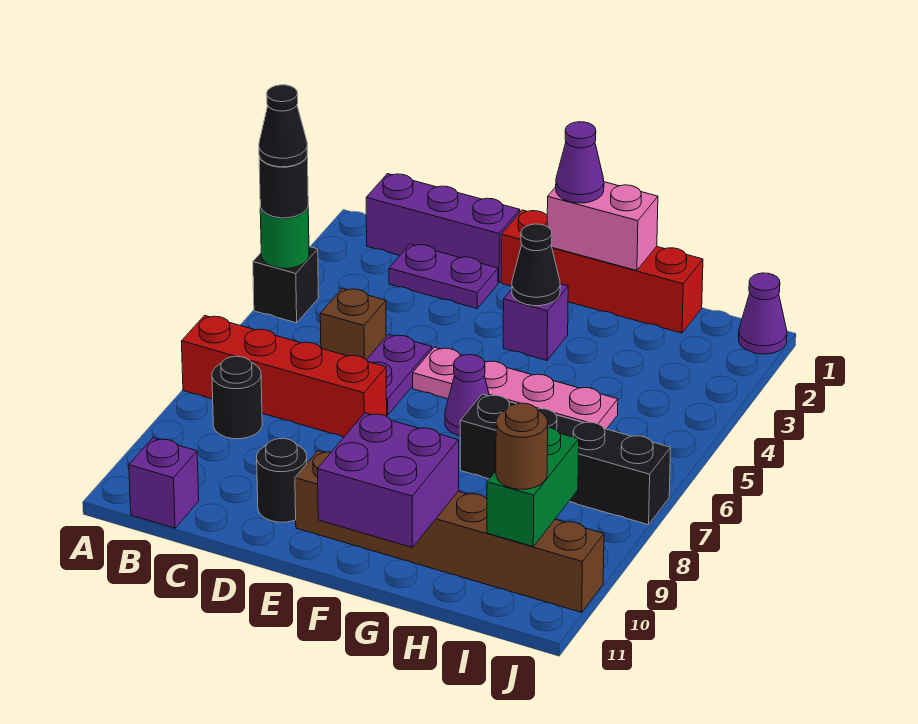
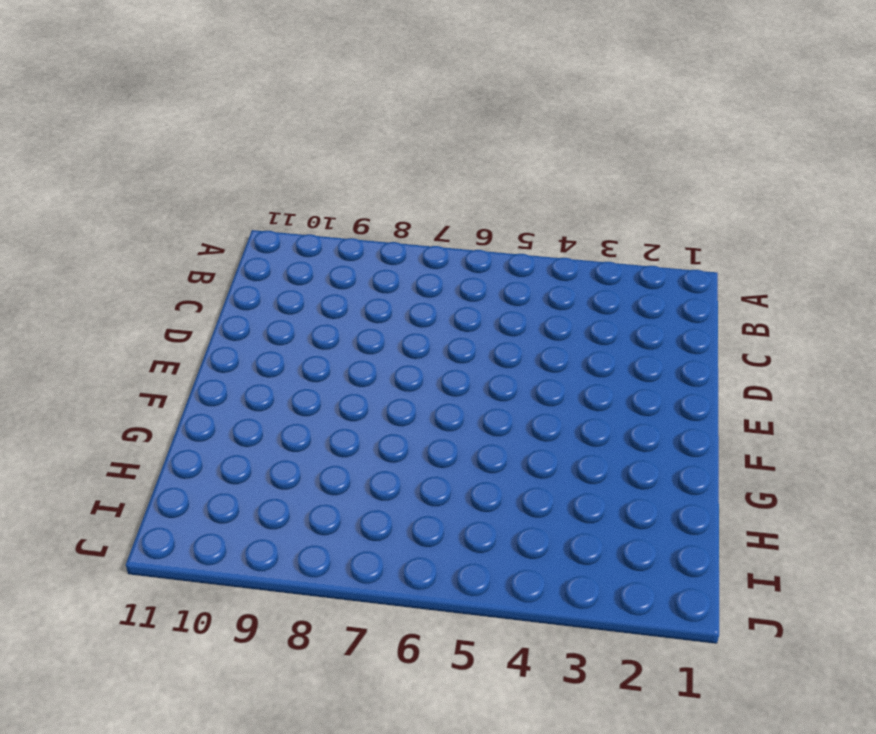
none -> black brick A4 level 1
none -> red brick A7:D7 level 1
none -> purple brick B1:D1 level 1

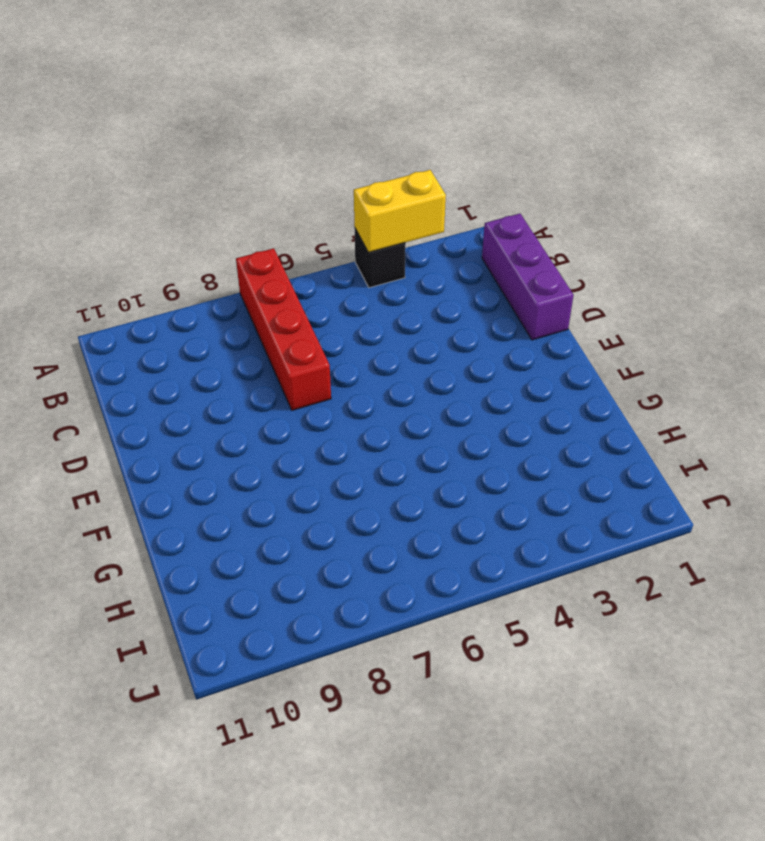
yellow brick A3:A4 level 2 -> green round brick A4 level 2
none -> black round brick B8 level 1
none -> purple brick B11 level 1
none -> purple plate C2:D2 level 1

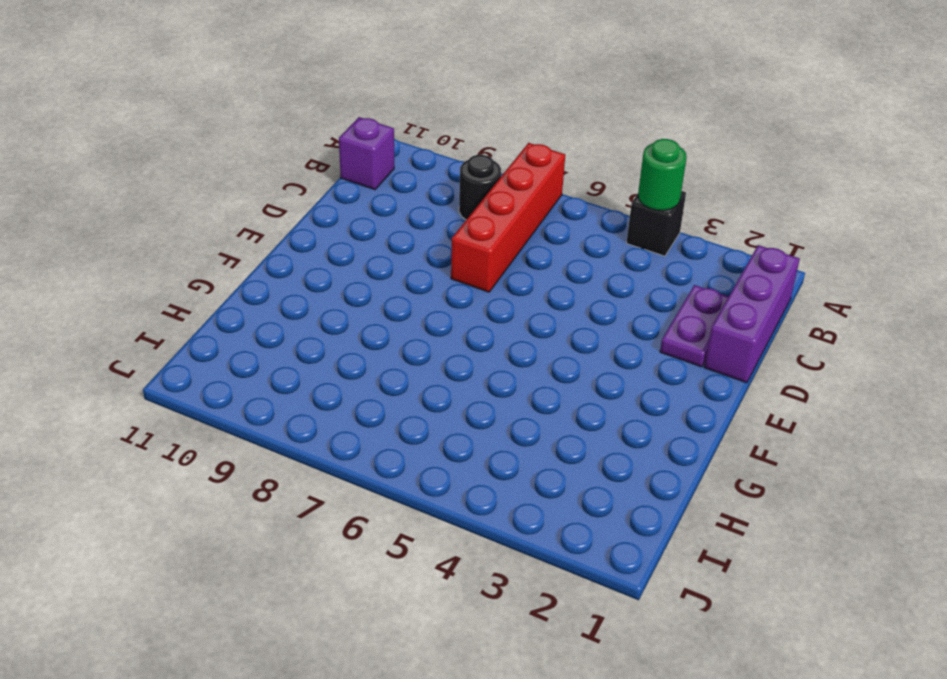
none -> brown brick C5 level 1
none -> purple plate D5:D6 level 1
none -> black round brick D10 level 1

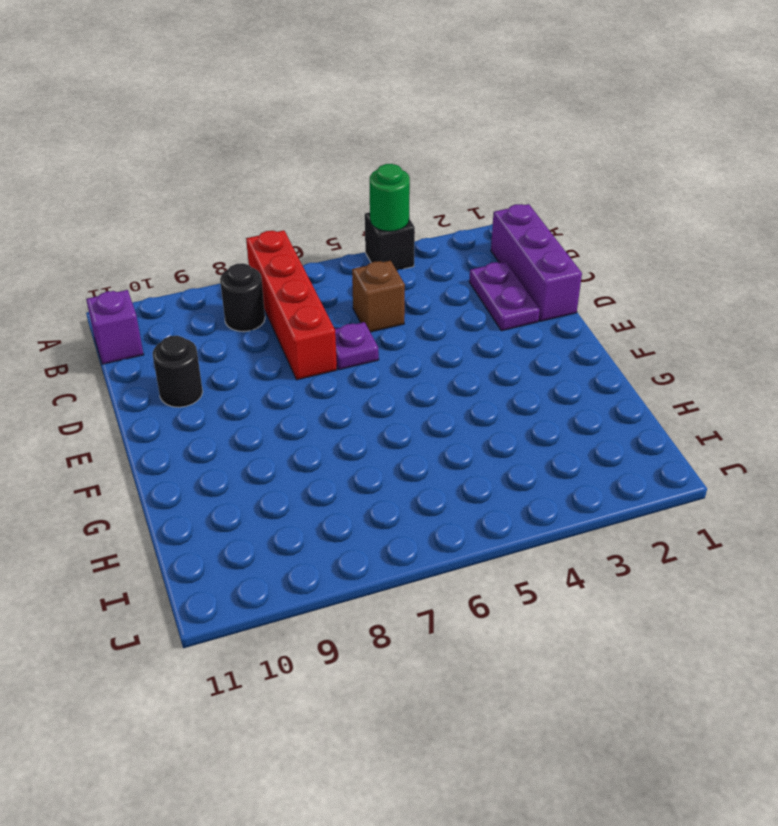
purple plate D6 level 1 -> purple plate D5:D6 level 1
none -> red brick E1:H1 level 1
none -> pink plate E5:H5 level 1
none -> brown brick E10:J10 level 1

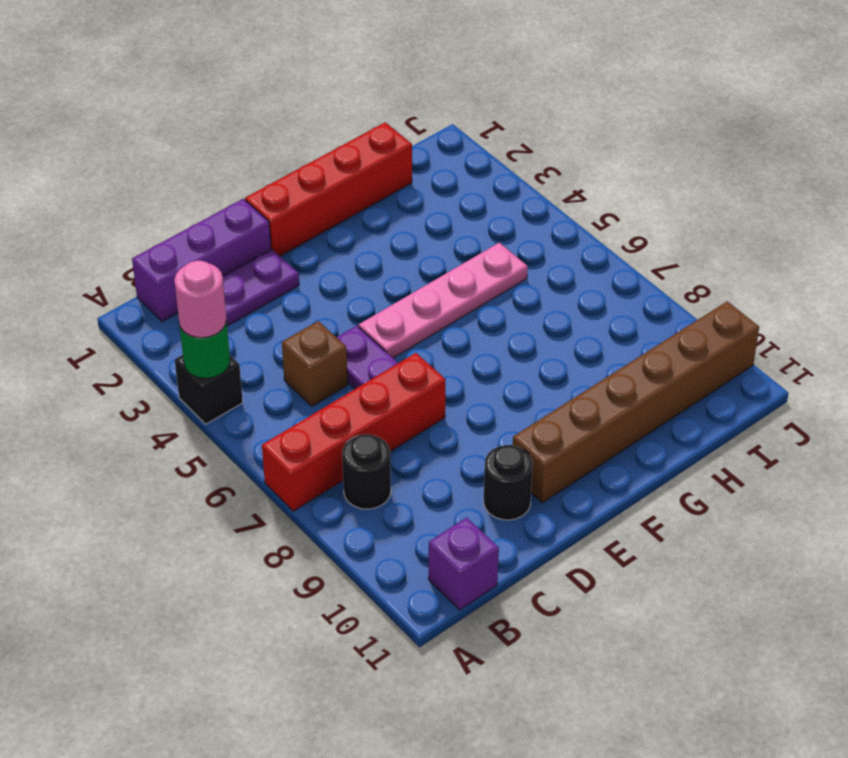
pink round brick A4 level 3 -> black round brick A4 level 3
none -> purple brick F3 level 1
none -> purple cone F6 level 1
none -> black brick G7:J7 level 1

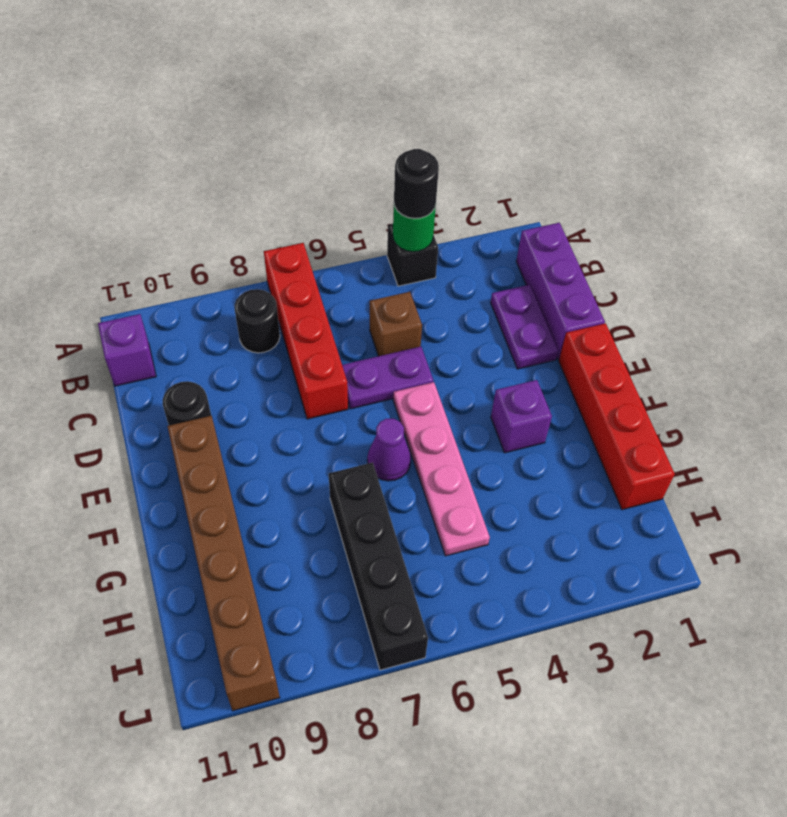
none -> purple cone J1 level 1
none -> pink brick F1:G1 level 2
none -> black cone F3 level 2

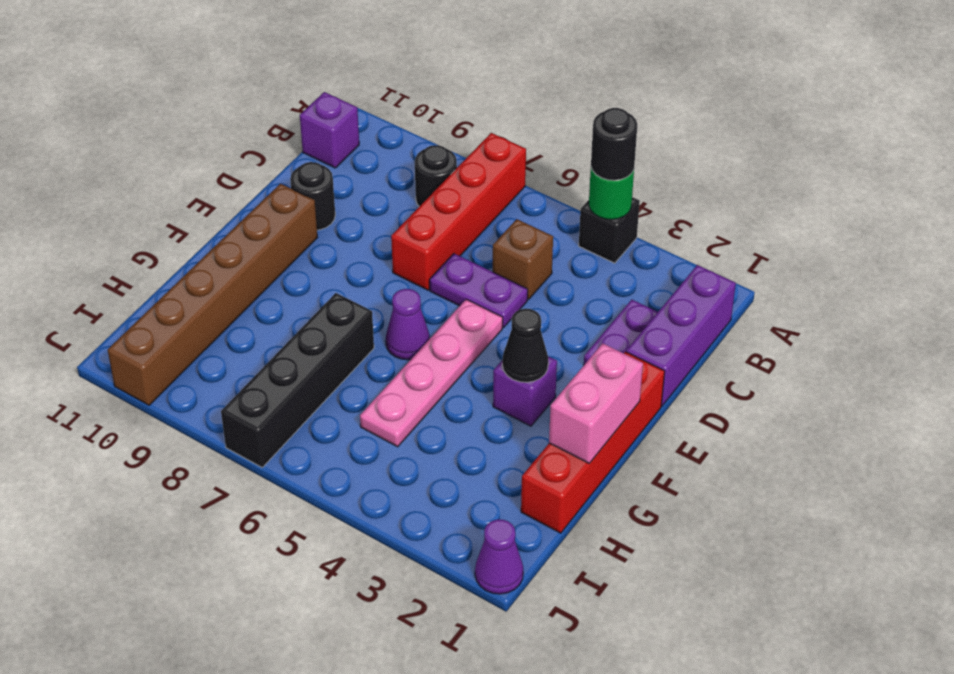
none -> purple brick F10:G11 level 2
none -> green brick I9:I10 level 2
none -> purple cone F1 level 3

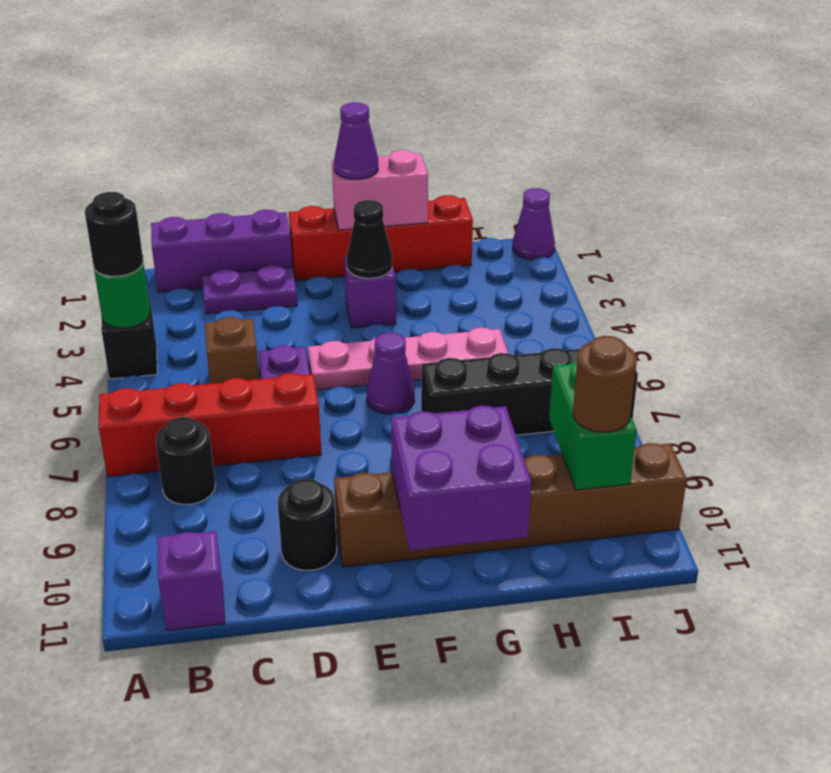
none -> black cone A4 level 4

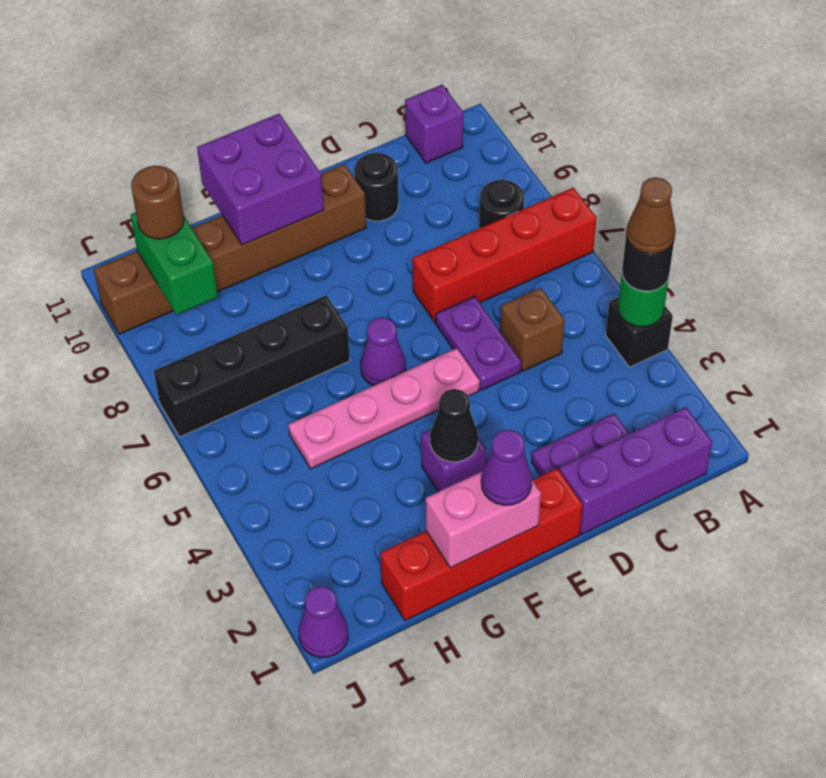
brown cone A4 level 4 -> black cone A4 level 4

